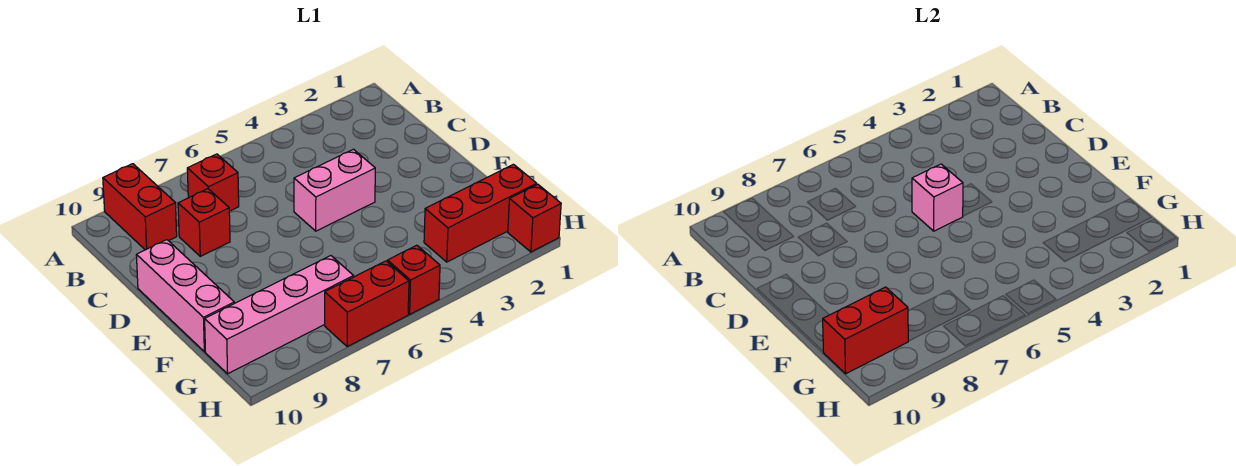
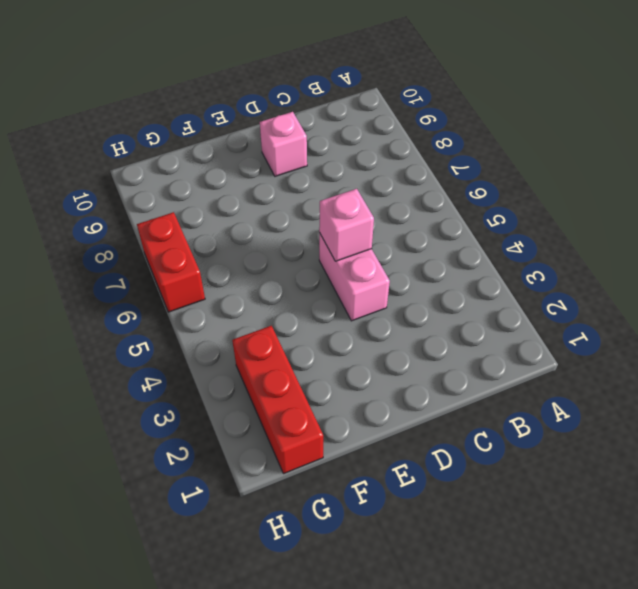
pink brick D9 level 1 -> none
none -> red brick A9:B9 level 1
none -> red brick B7 level 1
none -> red brick C8 level 1

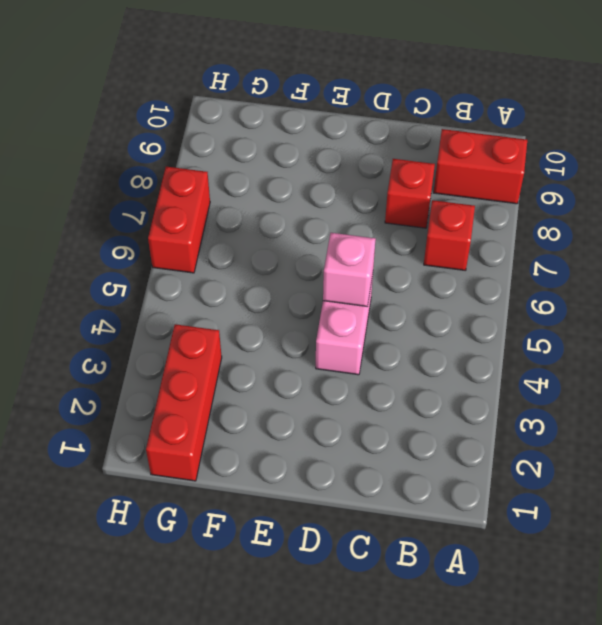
none -> pink brick D10:F10 level 1
none -> pink brick G7:G10 level 1
none -> red brick H1 level 1

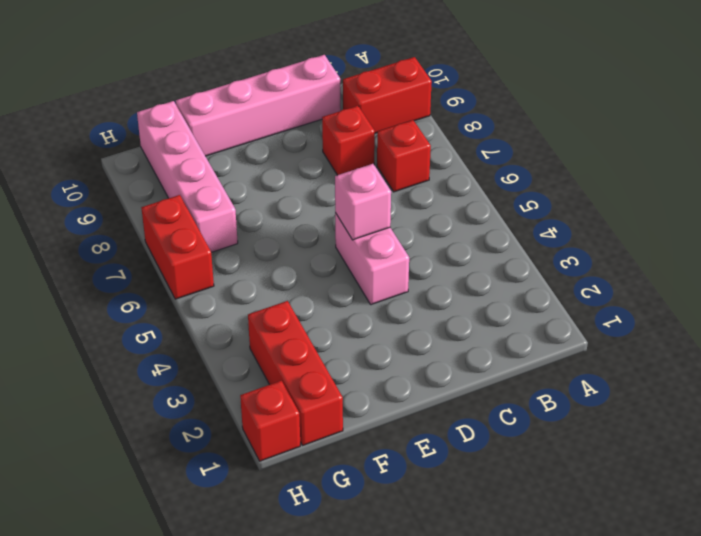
pink brick C10:F10 level 1 -> pink brick D10:F10 level 1
none -> red brick H5 level 1
none -> red brick G9:G10 level 2

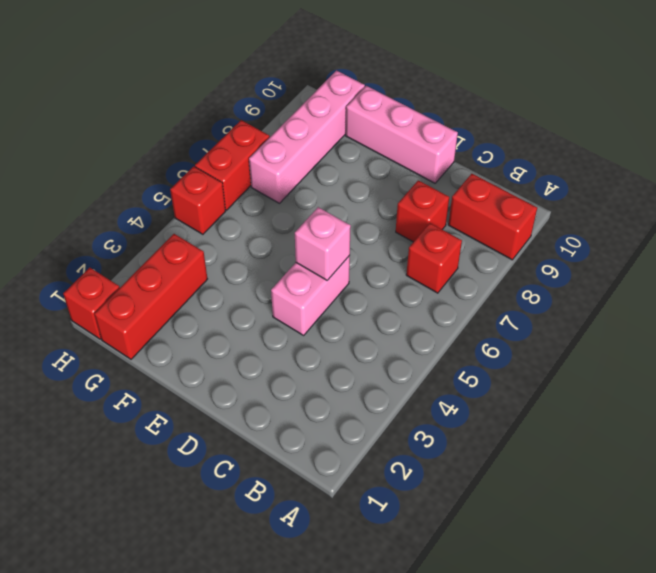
none -> red brick G9:G10 level 2

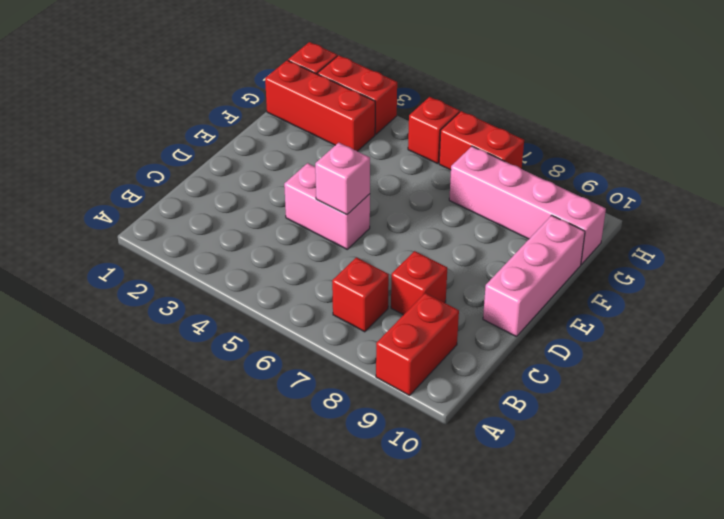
red brick H2:H3 level 1 -> red brick G9:G10 level 2

